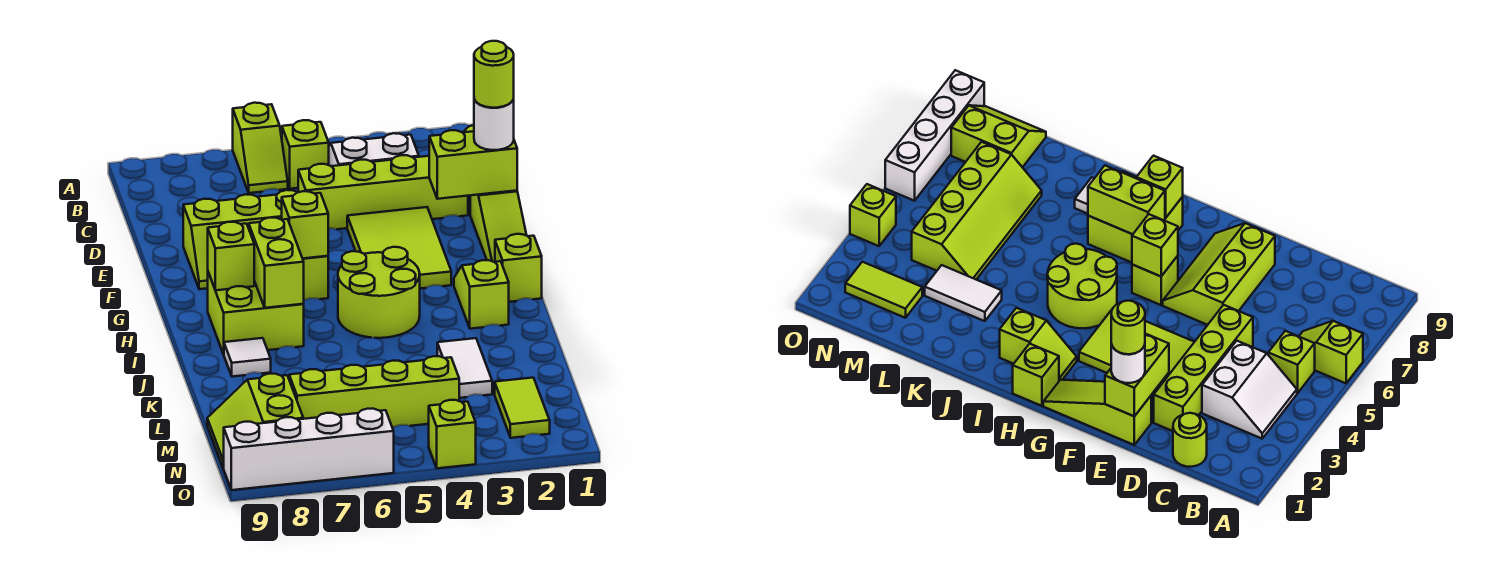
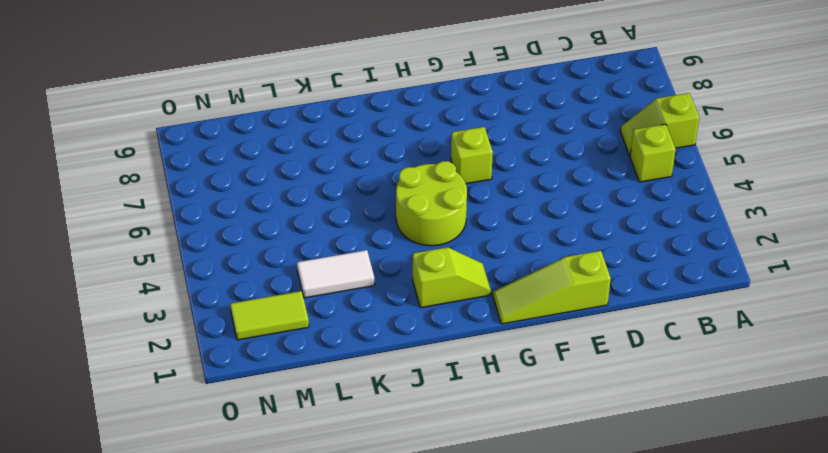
none -> white slope B3:C4 level 1 top C
none -> lime round brick C1 level 1
none -> lime brick D2:D5 level 1

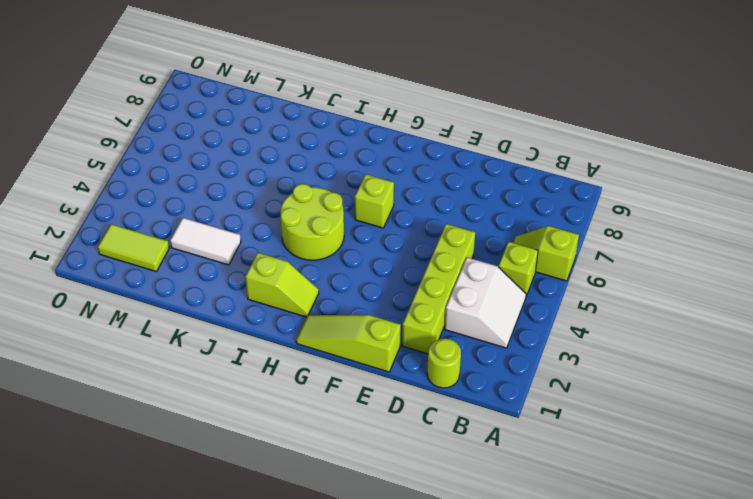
none -> lime tile E3:G4 level 1
none -> lime slope E6:F8 level 1 top E
none -> lime brick H1 level 1

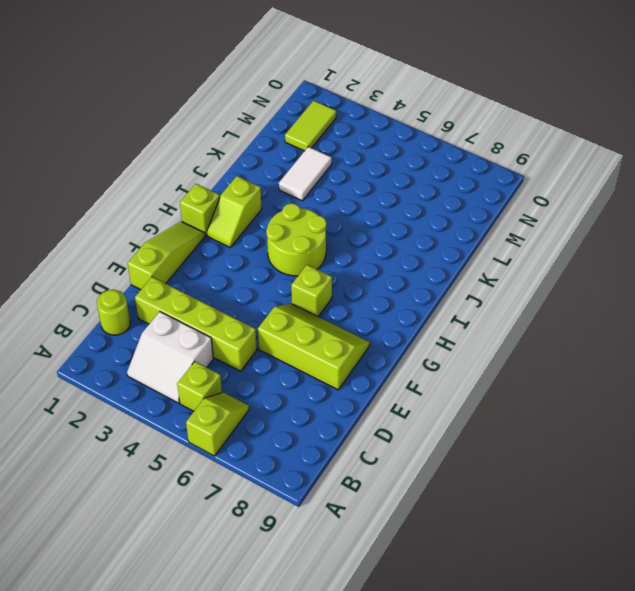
none -> lime tile E3:G4 level 1
none -> lime brick H7:I8 level 1
none -> white tile J8 level 1

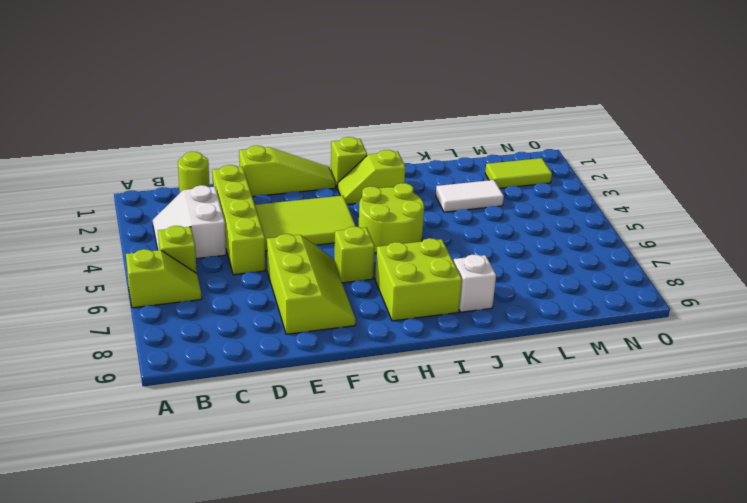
white brick J8 level 1 -> white tile J8 level 1
none -> lime slope L4:M7 level 1 top M
none -> lime slope M8:N9 level 1 top 8
none -> lime brick O4 level 1

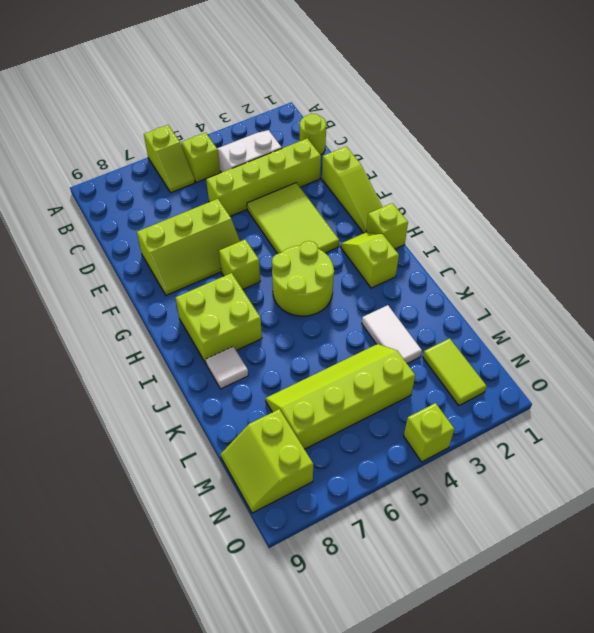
none -> white brick O6:O9 level 1
none -> lime brick E1:E2 level 2
none -> lime brick G6 level 2

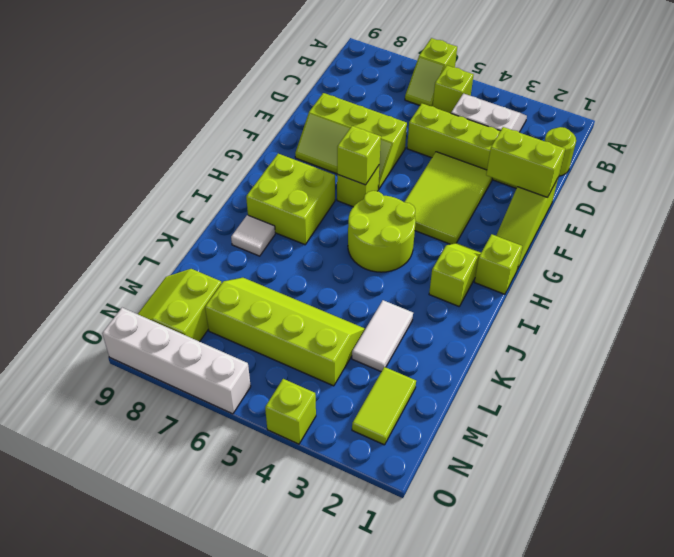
none -> lime brick H7:I7 level 2
none -> lime brick H8 level 2
none -> white round brick E1 level 3

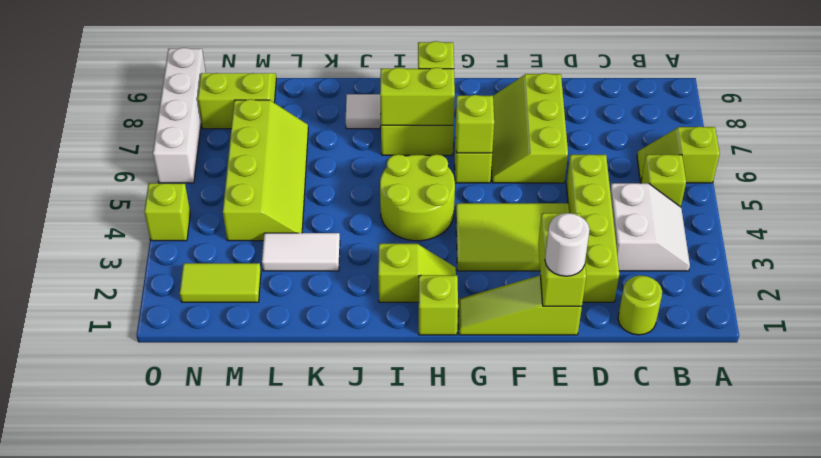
none -> lime round brick E1 level 4

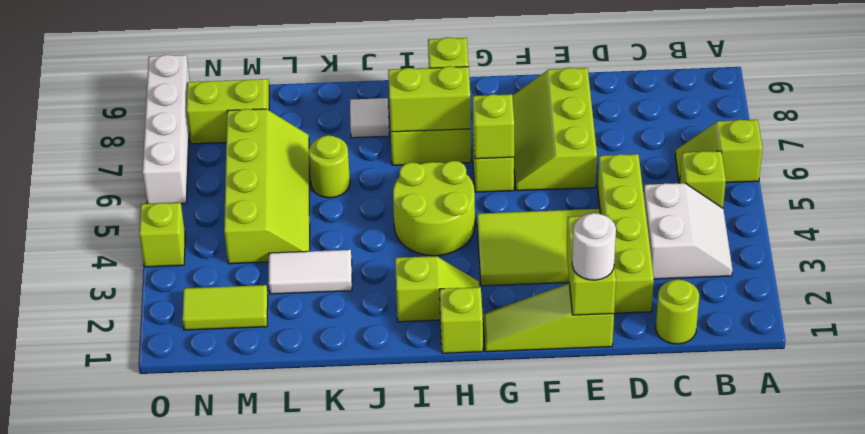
lime round brick K6 level 1 -> lime round brick E1 level 4

